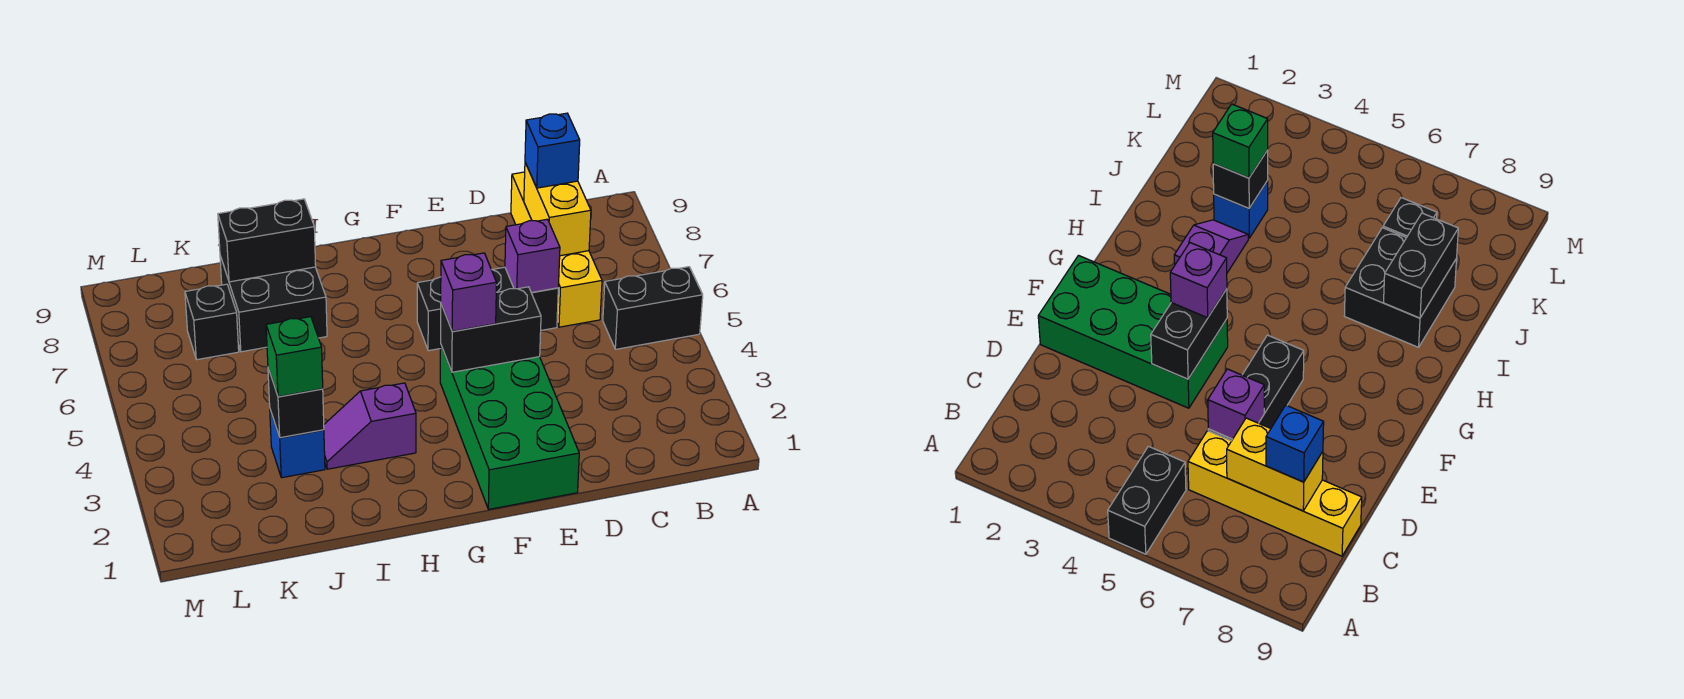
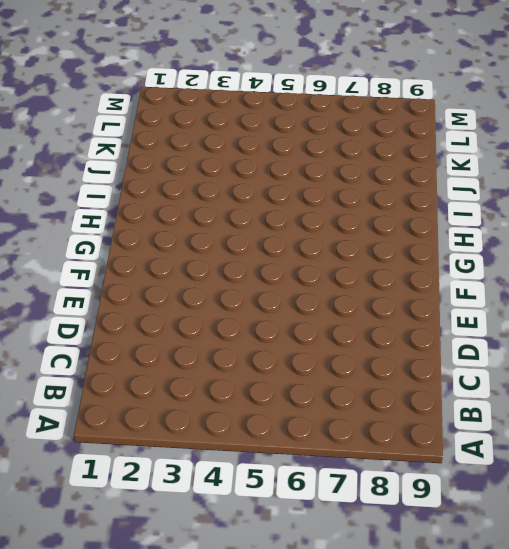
none -> black brick A5:B5 level 1
none -> yellow brick C6:C9 level 1
none -> black brick D6:F6 level 1

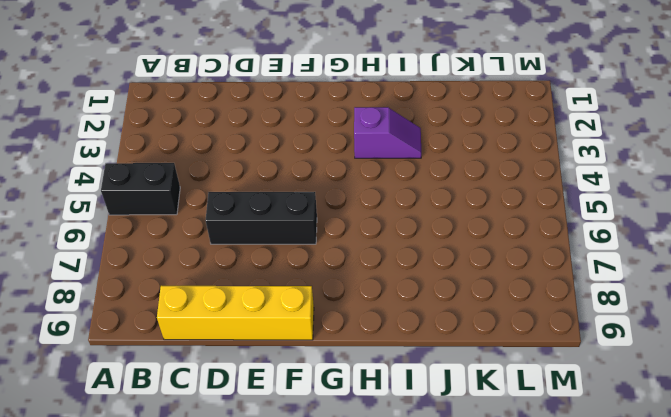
yellow brick C9:F9 level 1 -> yellow brick C6:C9 level 1
none -> green brick E1:F4 level 1
none -> black brick I7:J8 level 1
none -> blue brick J3 level 1

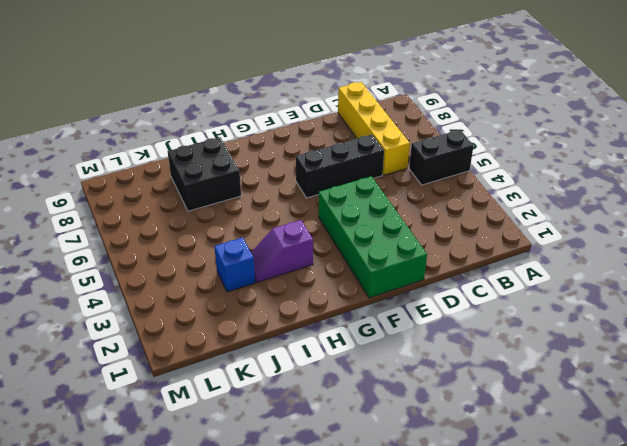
none -> black brick K7 level 1
none -> yellow brick C7:C8 level 2
none -> purple brick D6 level 2

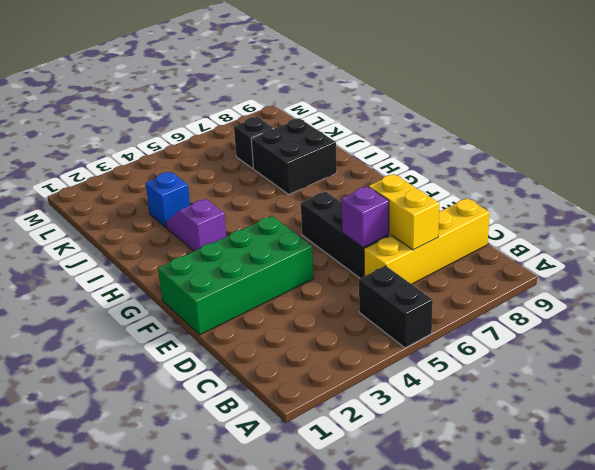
yellow brick C7:D7 level 2 -> yellow brick C7:C8 level 2
none -> black brick E4:F4 level 2
none -> black brick I8:J8 level 2
none -> black brick J3 level 2

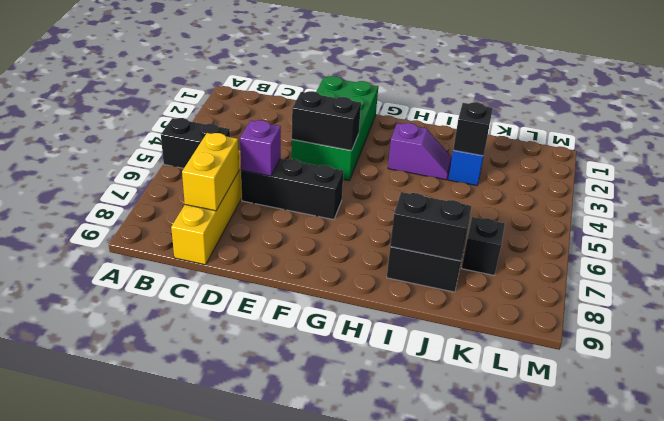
none -> blue brick C8 level 3
none -> purple brick F4 level 3
none -> green brick J3 level 3

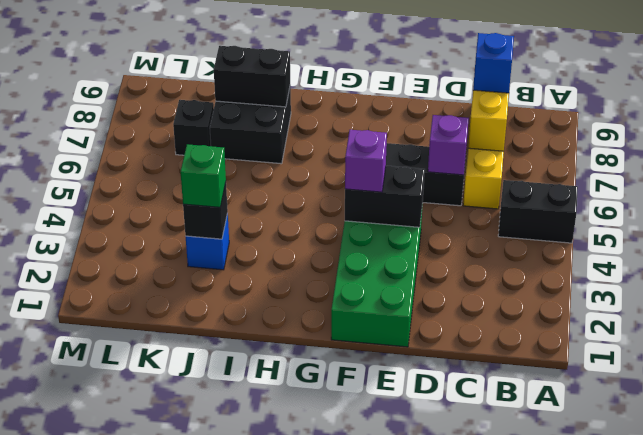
none -> purple slope H3:I3 level 1 top H

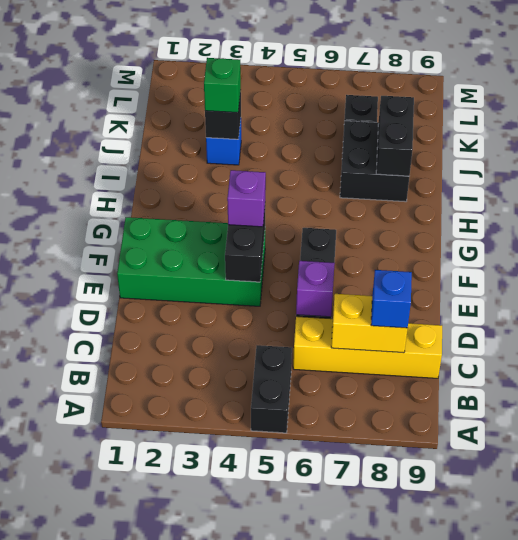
none -> purple slope H3:I3 level 1 top H

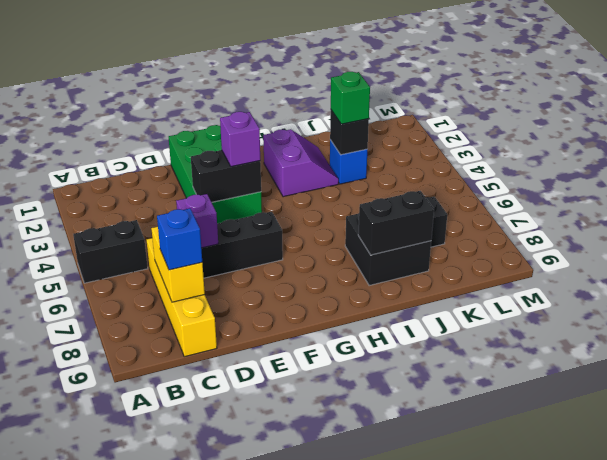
purple slope H2:I3 level 1 top H -> purple slope H3:I3 level 1 top H

